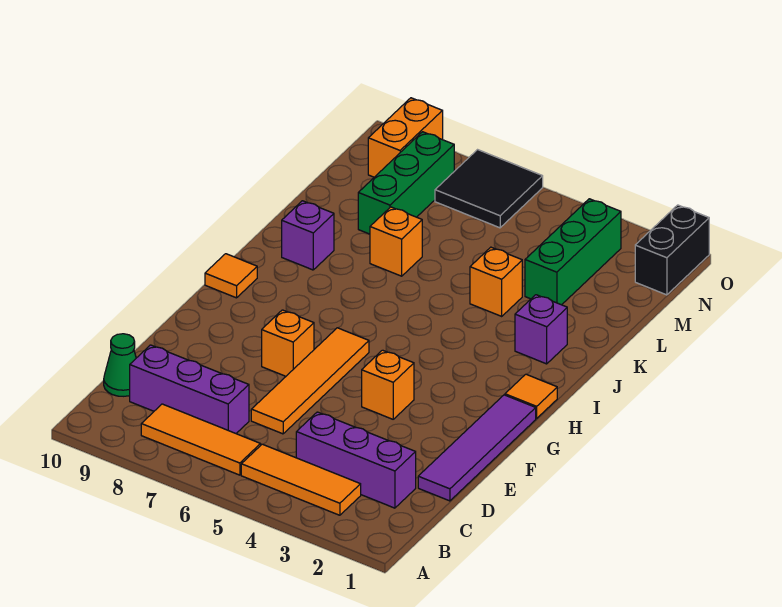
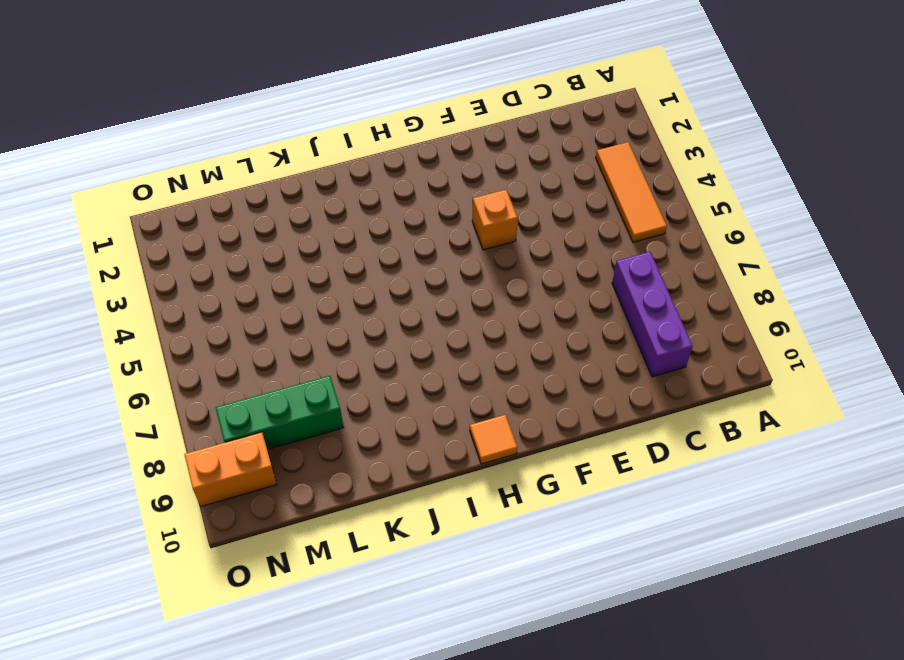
none -> orange tile B6:B8 level 1
none -> purple brick C2:C4 level 1
none -> green cone C10 level 1

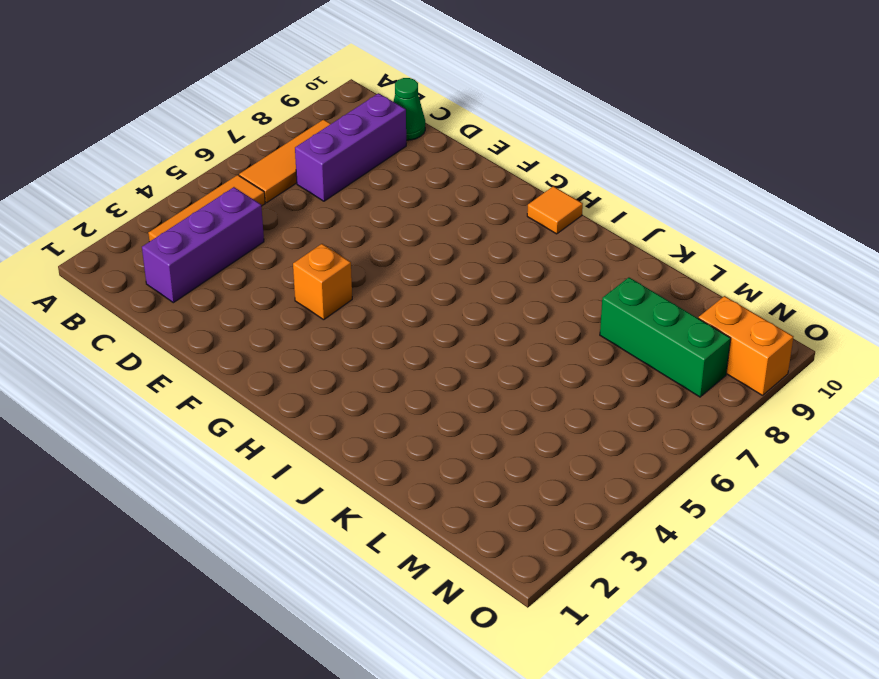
none -> purple tile D1:G1 level 1
none -> orange tile D6:G6 level 1
none -> orange brick F7 level 1

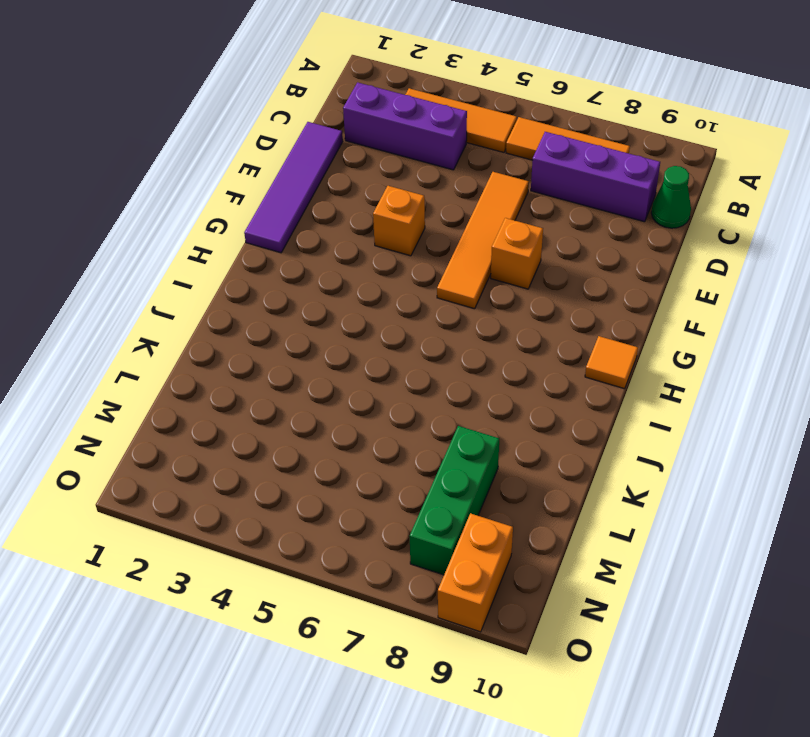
none -> orange tile H1 level 1
none -> purple brick J2 level 1
none -> purple brick J9 level 1

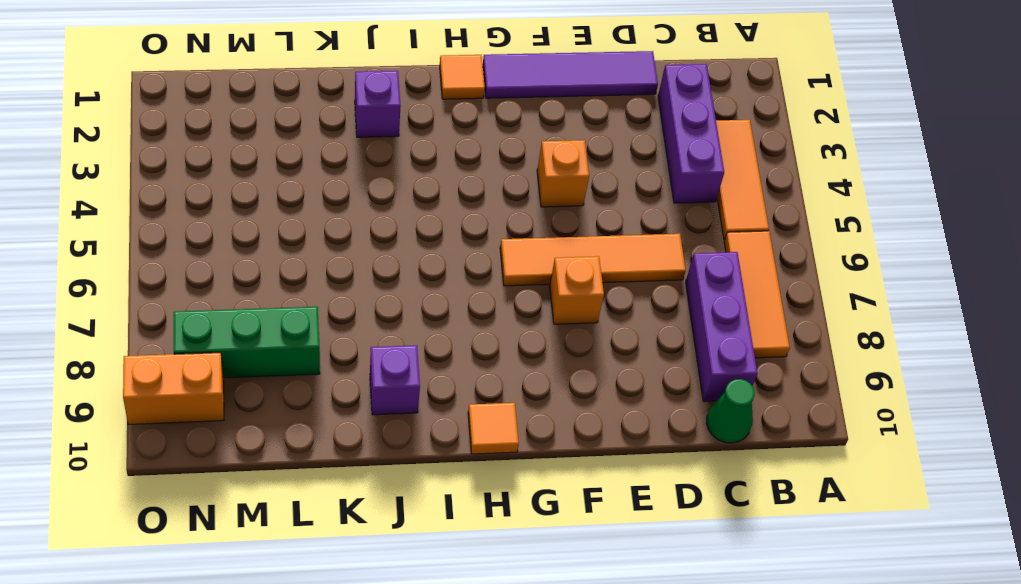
none -> orange brick K4 level 1
none -> orange brick K7 level 1
none -> green brick L3:N3 level 1

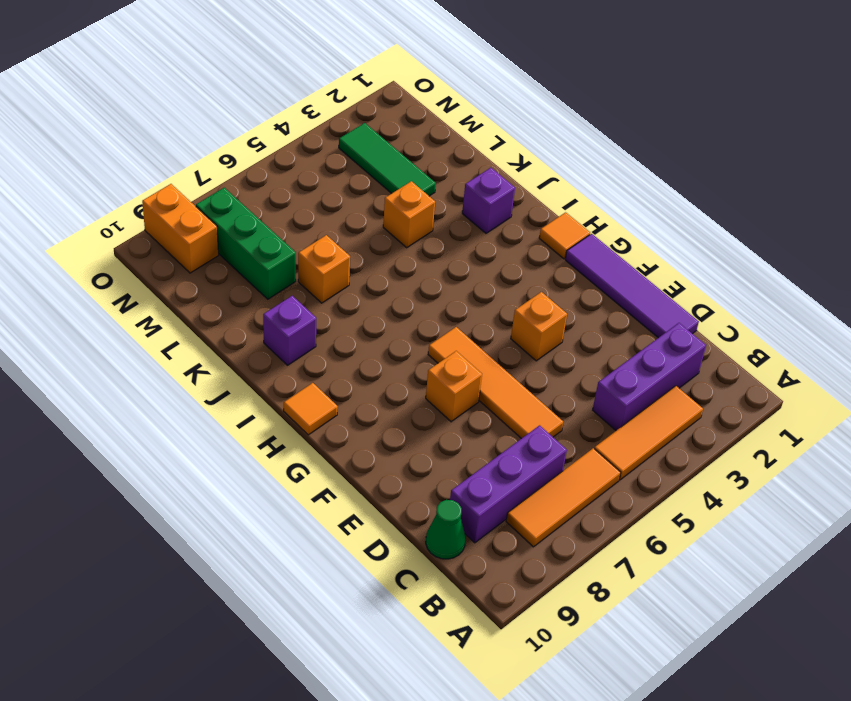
green tile L3:N3 level 1 -> green brick L3:N3 level 1
none -> black brick N1:O1 level 1
none -> black tile N6:O7 level 1

